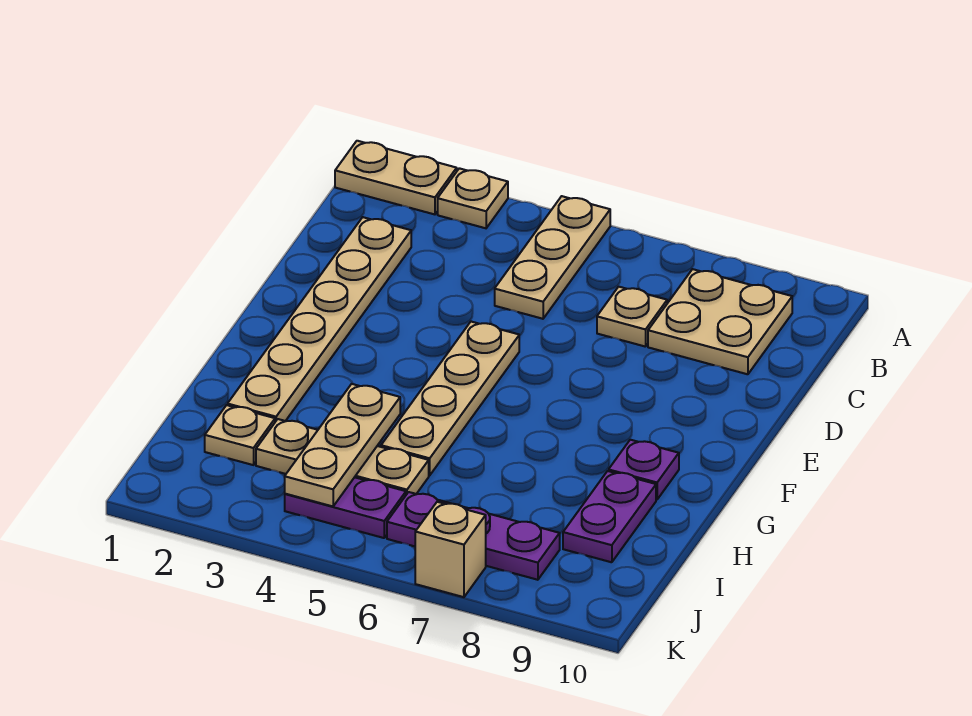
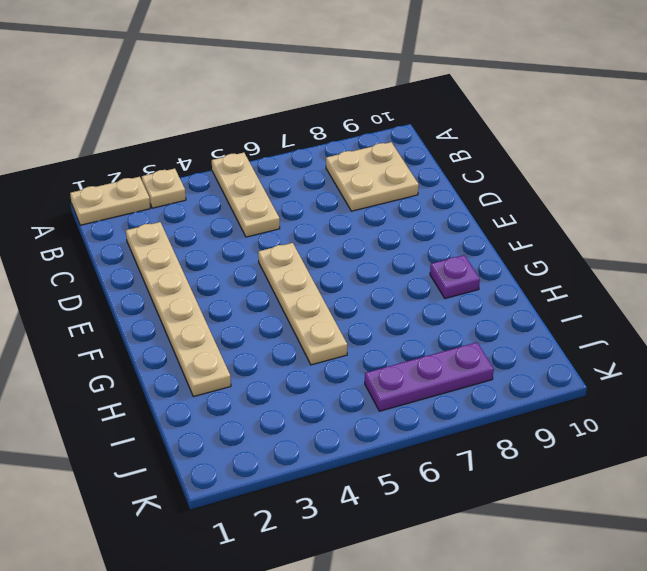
none -> tan plate C7 level 1
none -> purple plate H9:I9 level 1
none -> tan plate I2 level 1

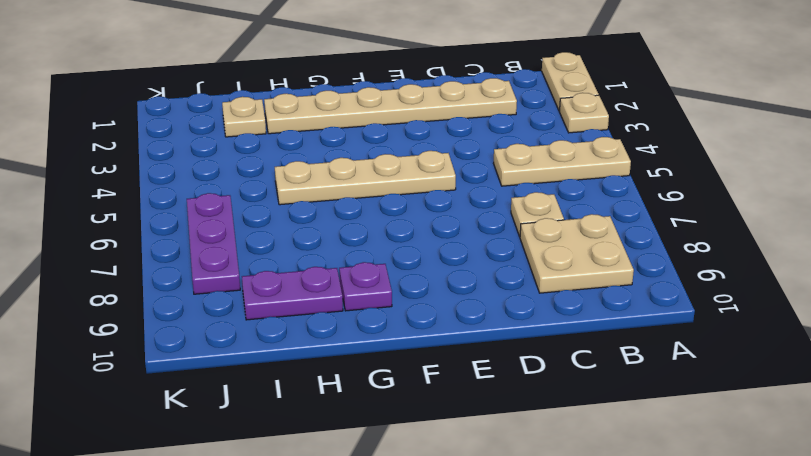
none -> tan plate I3:I5 level 1
none -> purple plate J4:J5 level 1
none -> tan brick K7 level 1

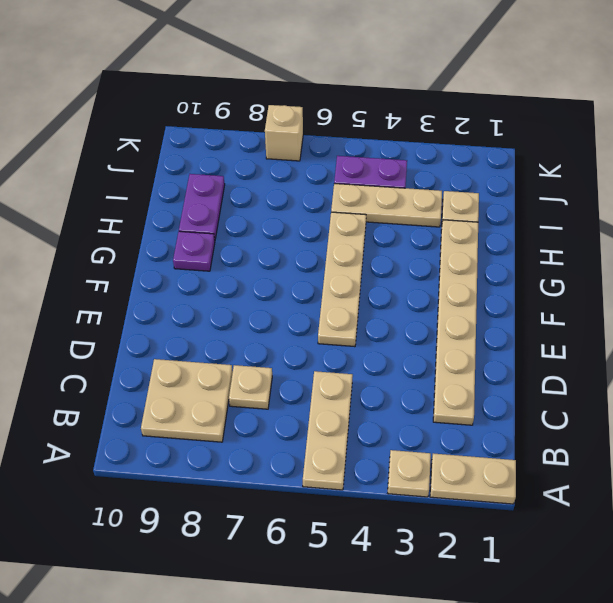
none -> purple plate J6:J8 level 1
none -> tan plate H4:J4 level 2

